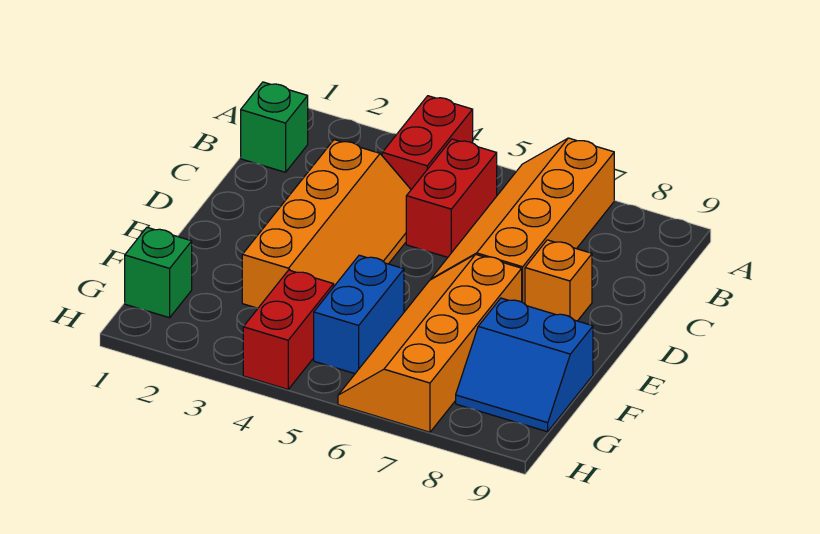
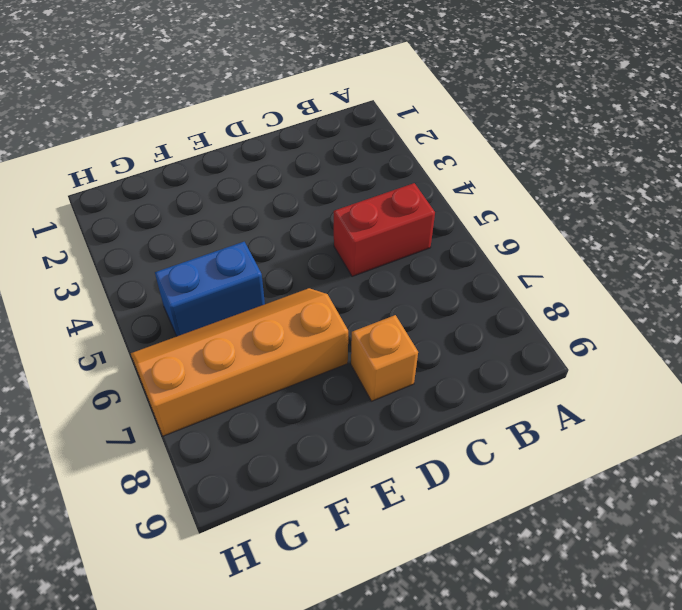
none -> red brick A4:B4 level 1
none -> orange slope A6:D7 level 1 top 7

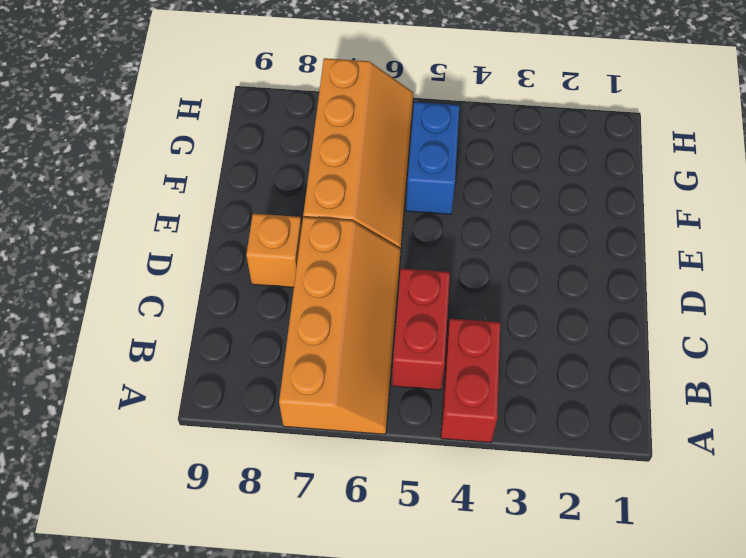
none -> green brick B1 level 1
none -> orange slope C3:F4 level 1 top 3

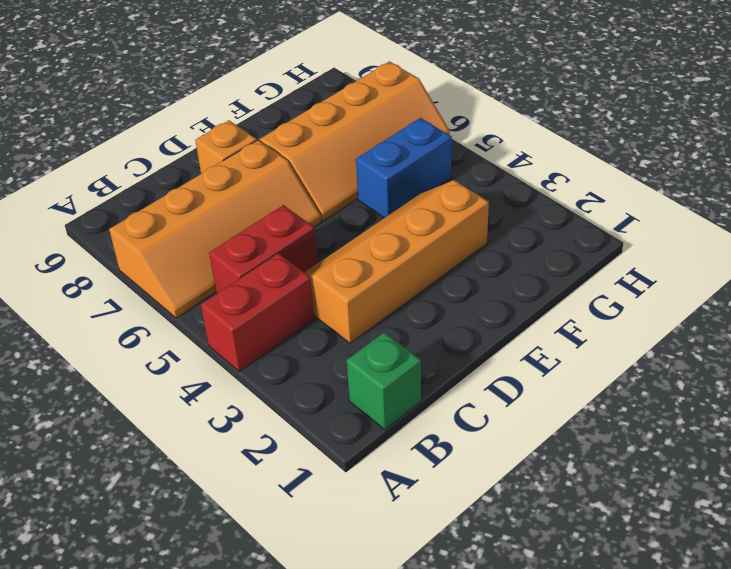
none -> blue slope F8:G9 level 1 top F
none -> green brick G1 level 1

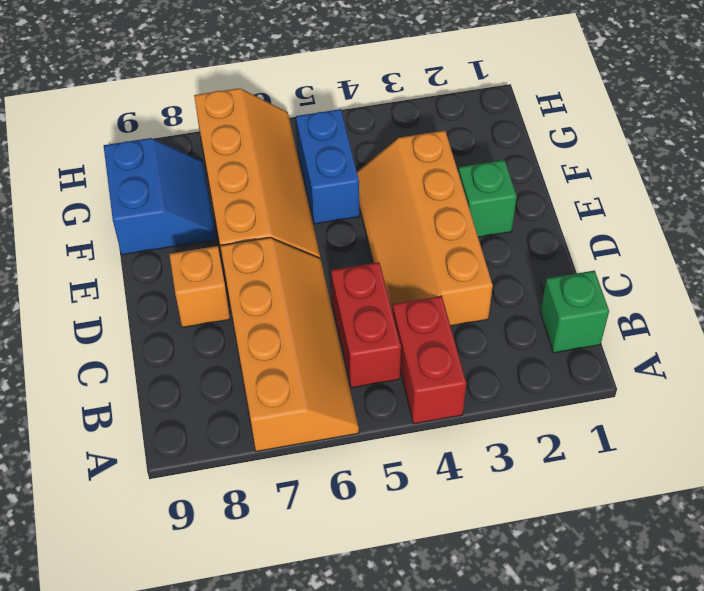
green brick E2 level 1 -> green brick G1 level 1
blue slope F8:G9 level 1 top 9 -> blue slope F8:G9 level 1 top F
none -> red brick G4:H4 level 1

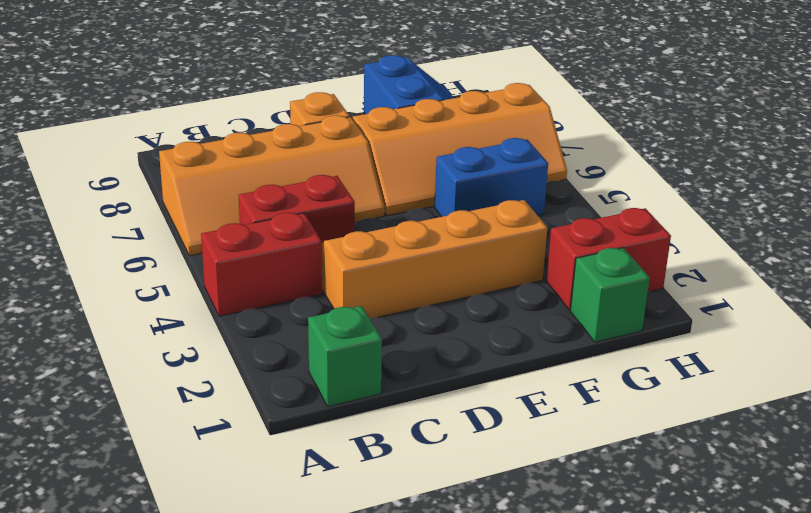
red brick G2:H2 level 1 -> red brick G4:H4 level 1

